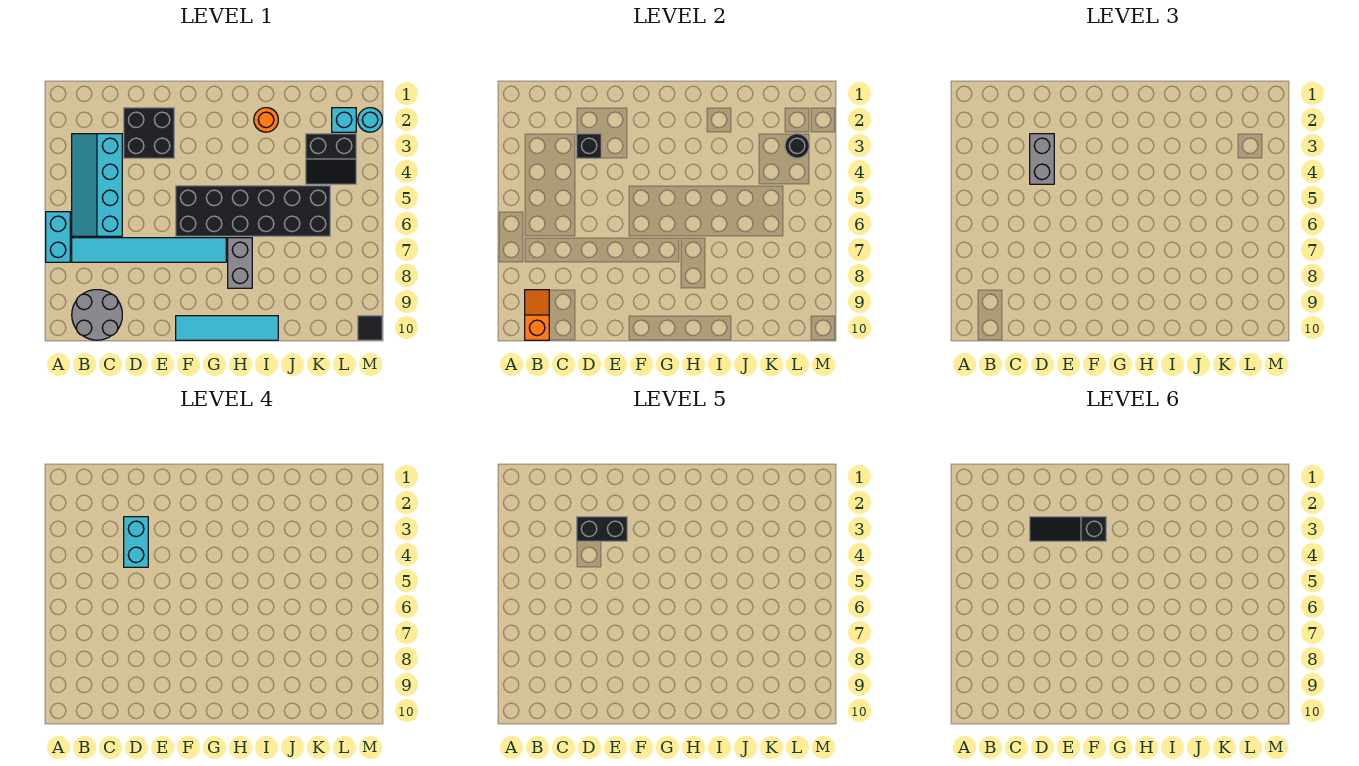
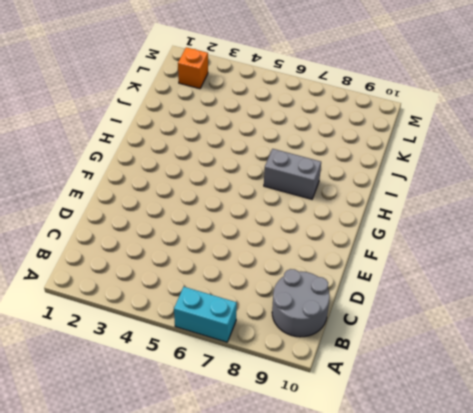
orange brick L2 level 1 -> cyan brick L2 level 1
none -> cyan slope B3:C6 level 1 top C
none -> cyan tile B7:G7 level 1
none -> black brick D2:E3 level 1

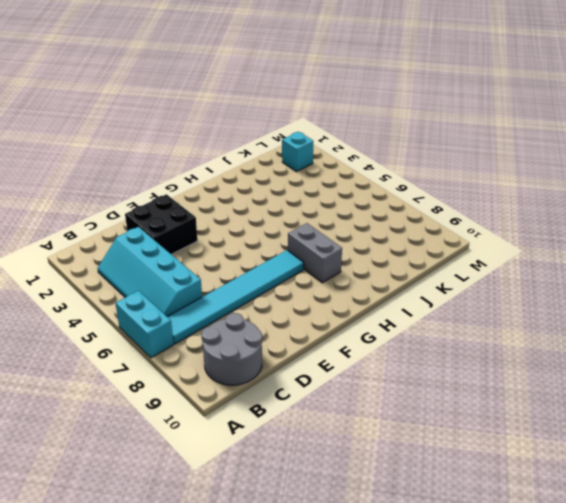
none -> black brick F5:K6 level 1
none -> cyan tile F10:I10 level 1
none -> orange round brick I2 level 1

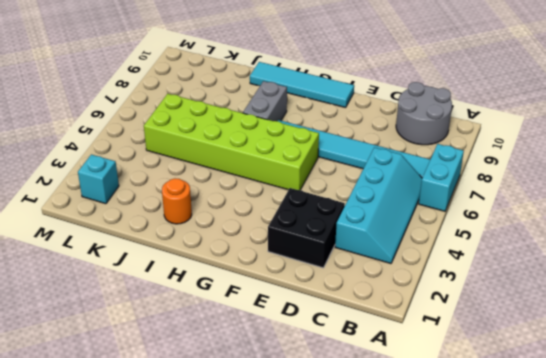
lime brick F5:K6 level 1 -> black brick F5:K6 level 1
none -> black slope K3:L4 level 1 top 3
none -> cyan round brick M2 level 1
none -> black tile M10 level 1

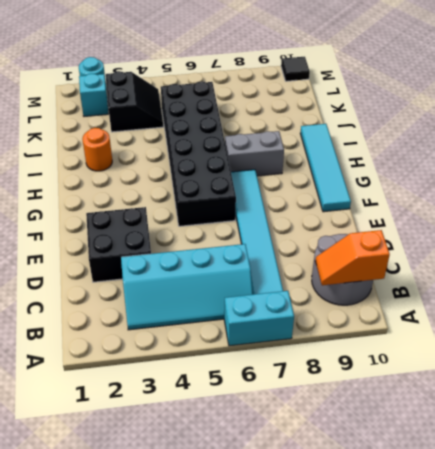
none -> black brick D3 level 2
none -> black round brick L3 level 2
none -> grey brick D3:D4 level 3

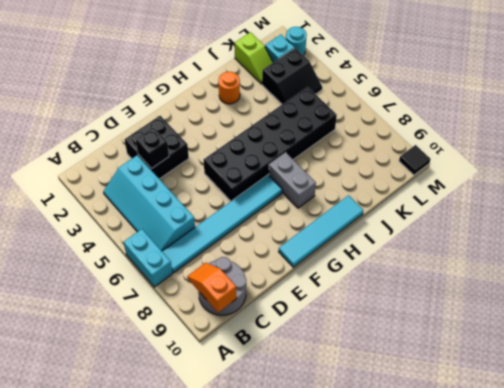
lime slope K1:K2 level 1 top 1 -> none
none -> black round brick L3 level 2
none -> grey brick D3:D4 level 3
none -> cyan brick D3:D4 level 4

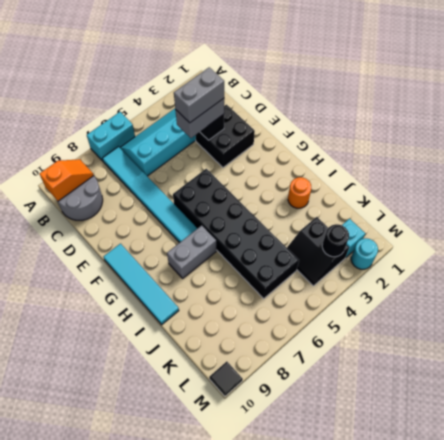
grey brick D3:D4 level 4 -> cyan brick D3:D4 level 4
none -> black brick D3:E3 level 5
none -> black slope D3:F3 level 6 top F

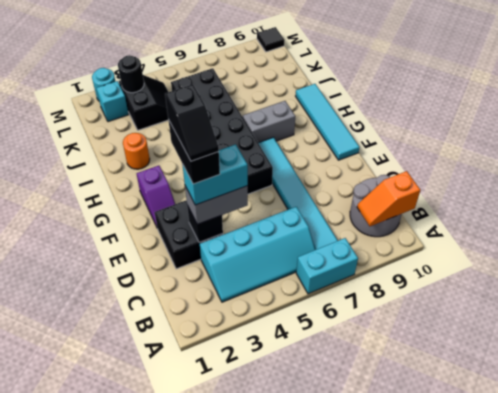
black slope D3:E3 level 6 top E -> black slope D3:F3 level 6 top F
purple slope F2:G2 level 1 top G -> none

